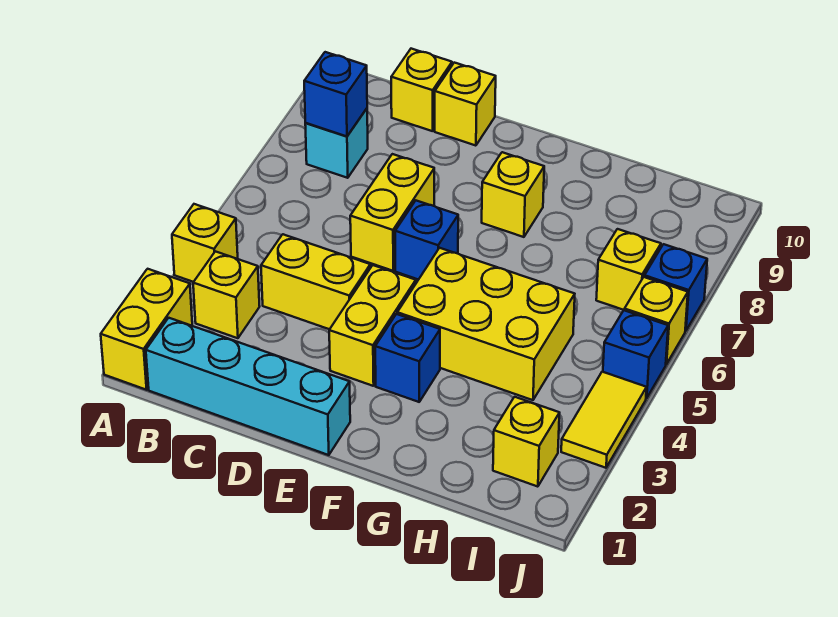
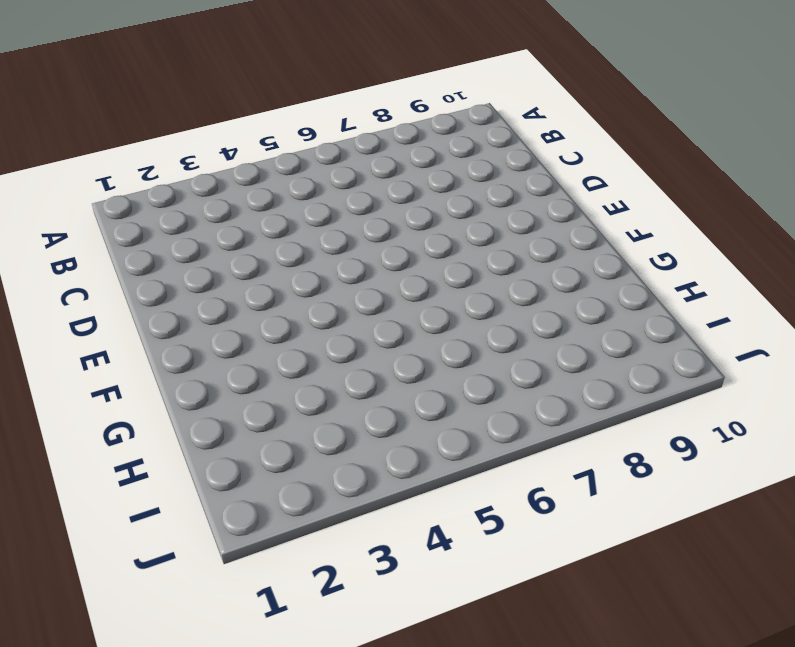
none -> yellow brick A1:A2 level 1
none -> yellow brick A4 level 1
none -> cyan brick B1:E1 level 1

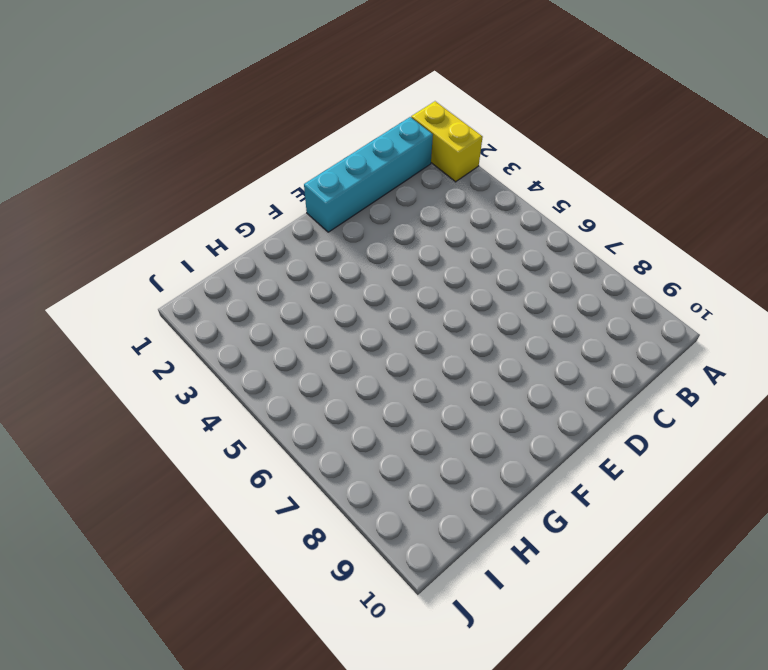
none -> yellow brick A4 level 1
none -> yellow brick B3 level 1
none -> cyan brick B8 level 1

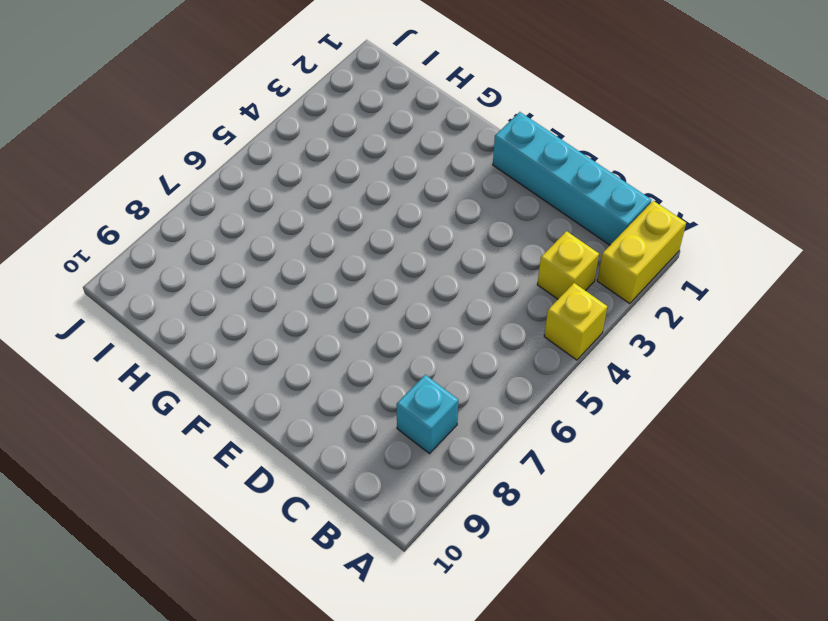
none -> yellow brick C4:D4 level 1
none -> yellow brick C10 level 1
none -> yellow brick D6:D7 level 1

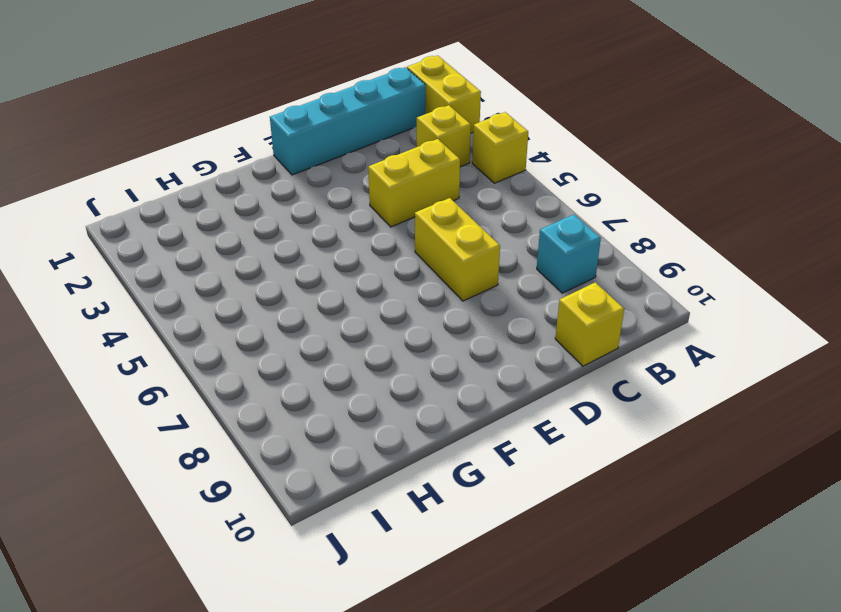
none -> yellow brick D10 level 1
none -> yellow brick E3:E4 level 1
none -> blue brick E6 level 1

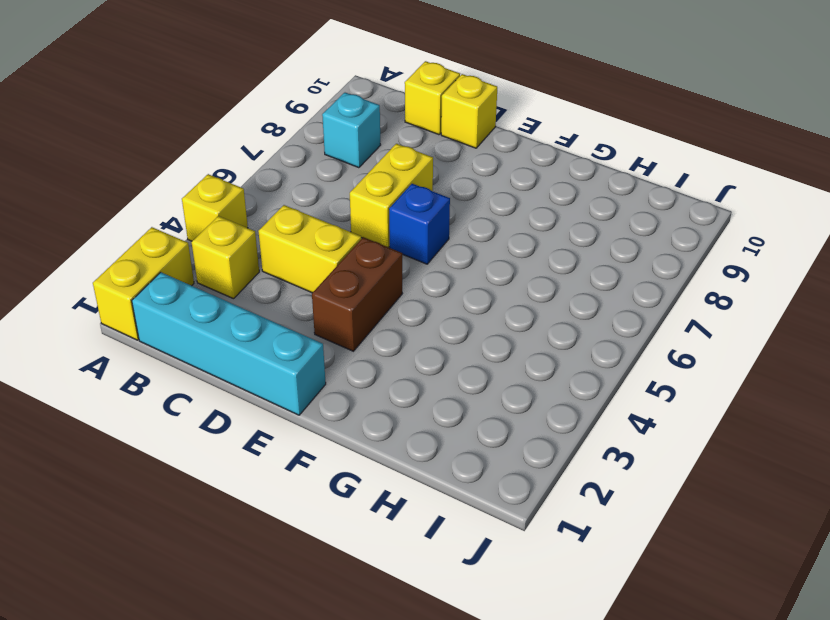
brown brick E3:E4 level 1 -> yellow brick E3:E4 level 1
none -> blue brick F3 level 1
none -> yellow brick F4:H5 level 1
none -> yellow brick F8 level 1

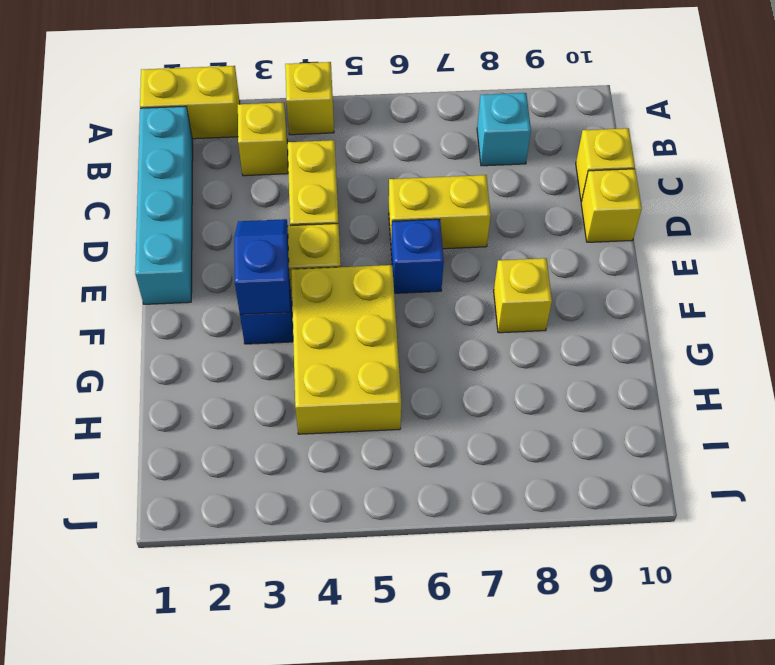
blue slope E3:F3 level 2 top F -> none
none -> yellow brick I2 level 1
none -> yellow brick I7 level 1
none -> yellow tile J3:J4 level 1

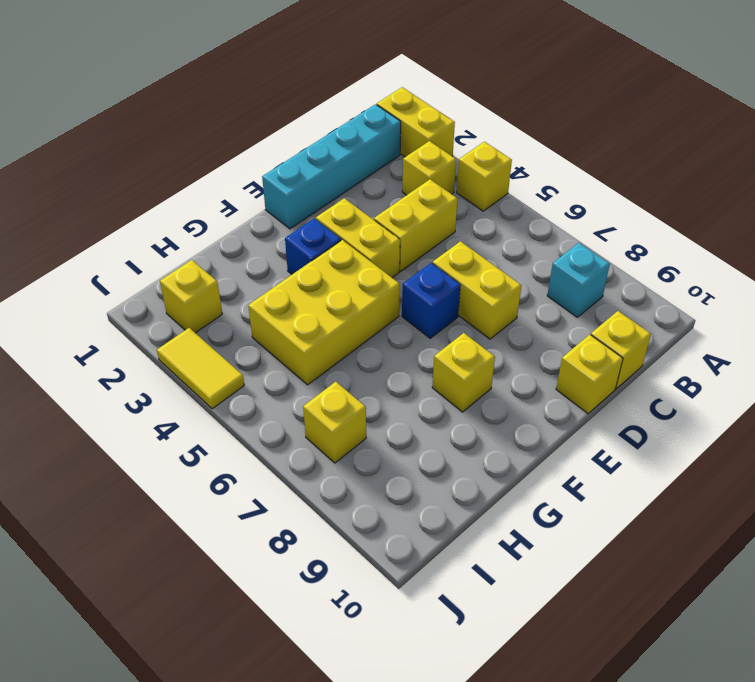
none -> blue brick J5 level 1
none -> yellow brick J6 level 1
none -> blue brick J7 level 1

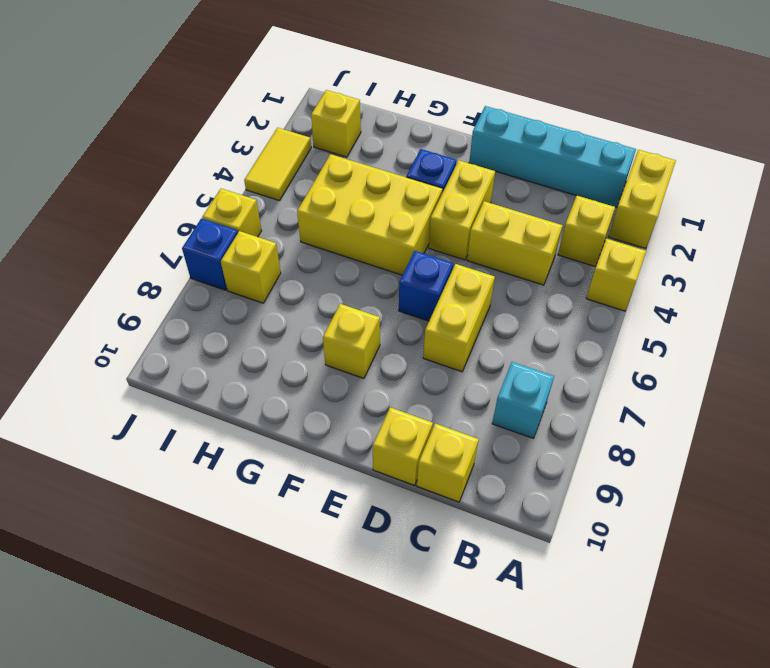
none -> blue brick J5 level 1
none -> blue brick B8 level 2

